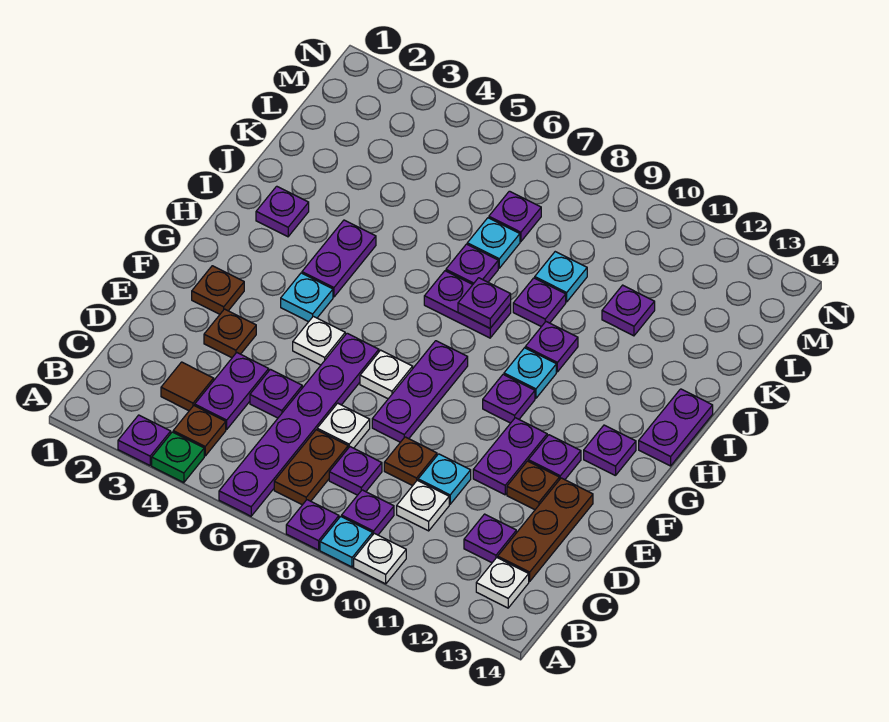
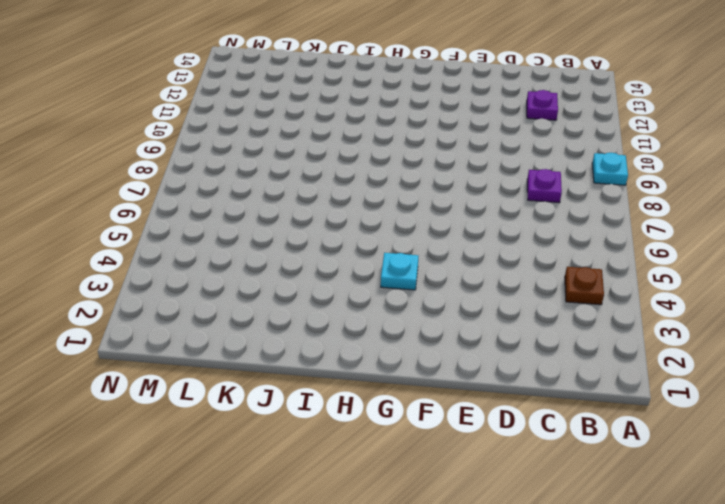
none -> purple plate A3 level 1
none -> green plate A4 level 1
none -> purple plate A6:F6 level 1
none -> purple plate A8 level 1

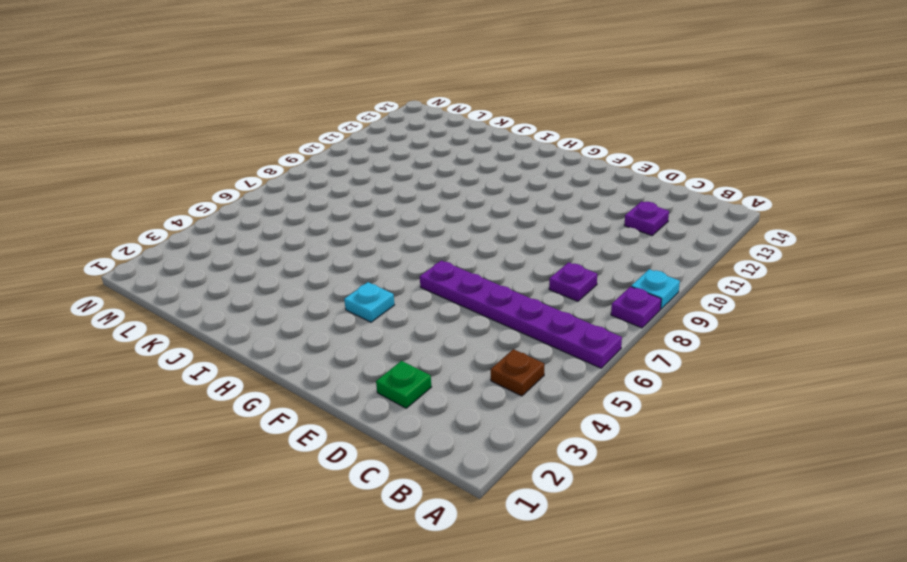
green plate D2 level 1 -> green plate A4 level 1
none -> purple plate A3 level 1
none -> white plate A10 level 1
none -> brown plate B7:C7 level 1
none -> purple plate B9 level 1

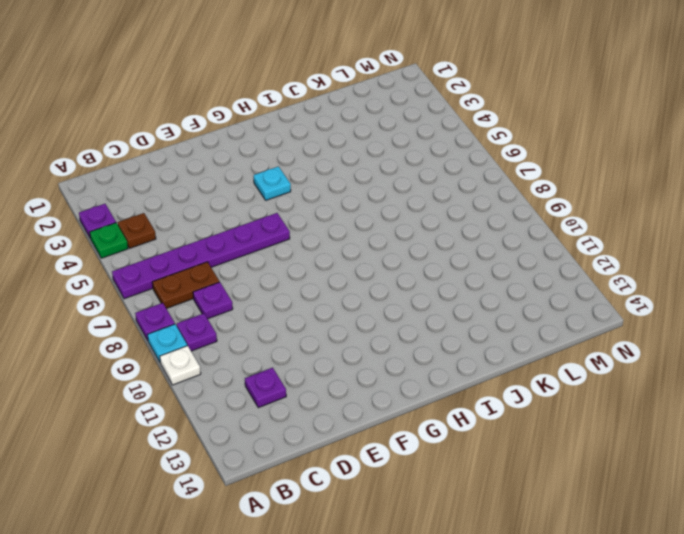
none -> white plate B13 level 1
none -> brown tile C3 level 1
none -> purple plate C4:D4 level 1
none -> white plate C10 level 1

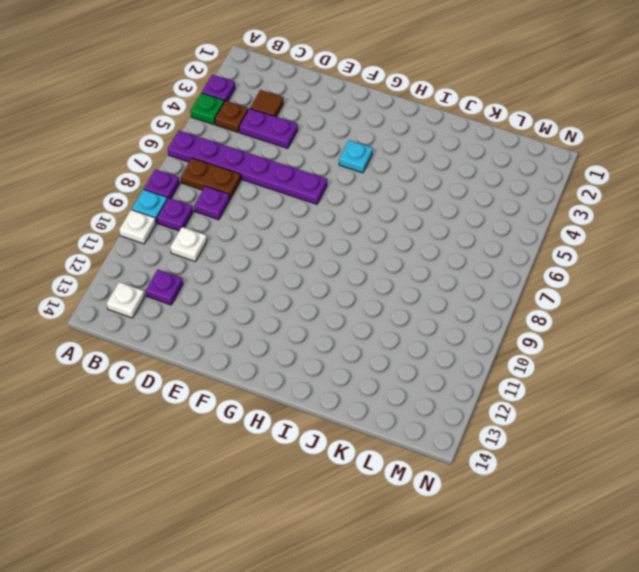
none -> brown plate C13:E13 level 1
none -> purple plate D5 level 1
none -> white plate D7 level 1
none -> brown plate D9 level 1

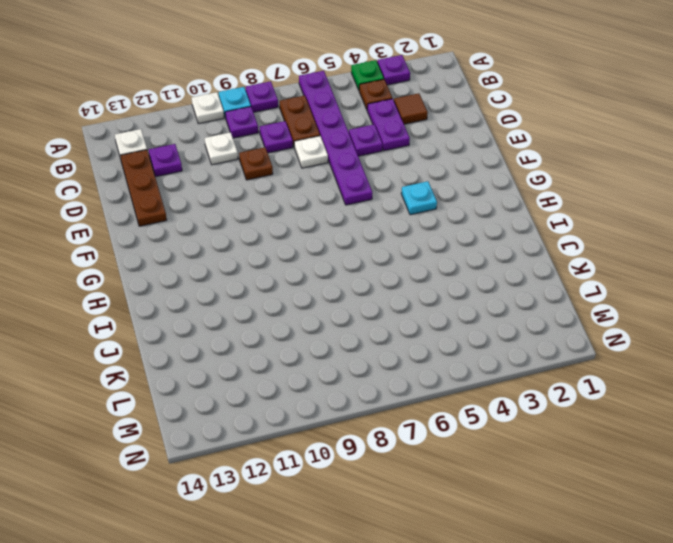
none -> cyan plate D10 level 1
none -> brown plate E3 level 1
none -> purple plate E8:G8 level 1
none -> purple plate E11:F11 level 1

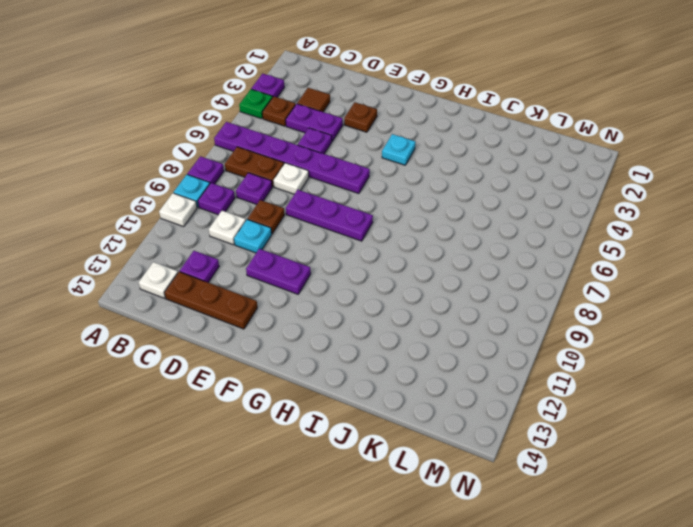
none -> brown plate E12 level 1
none -> brown plate F2 level 1
none -> white plate F5 level 1
none -> white plate F7 level 1

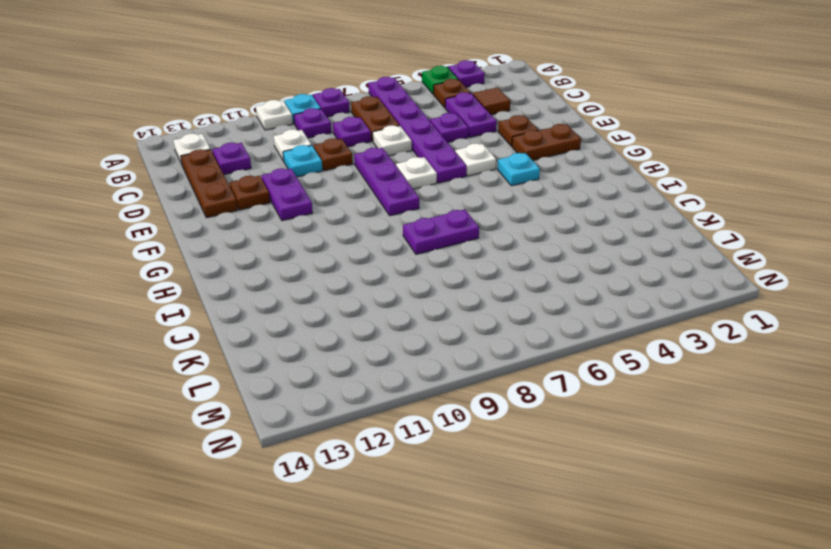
brown plate F2:F3 level 1 -> brown plate F2 level 1
none -> purple plate F12 level 1
none -> purple plate G10 level 1
none -> purple plate G13 level 1
none -> purple plate H4:I4 level 1

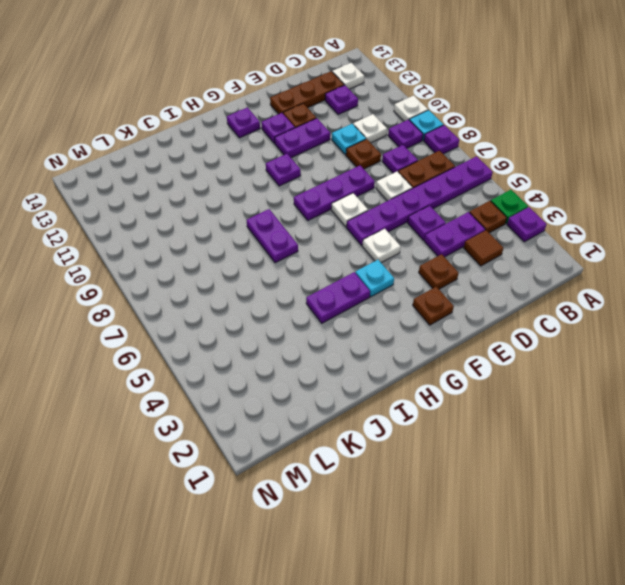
none -> cyan plate H10 level 1
none -> purple plate H14:I14 level 1
none -> purple plate I2 level 1
none -> purple plate I10 level 1

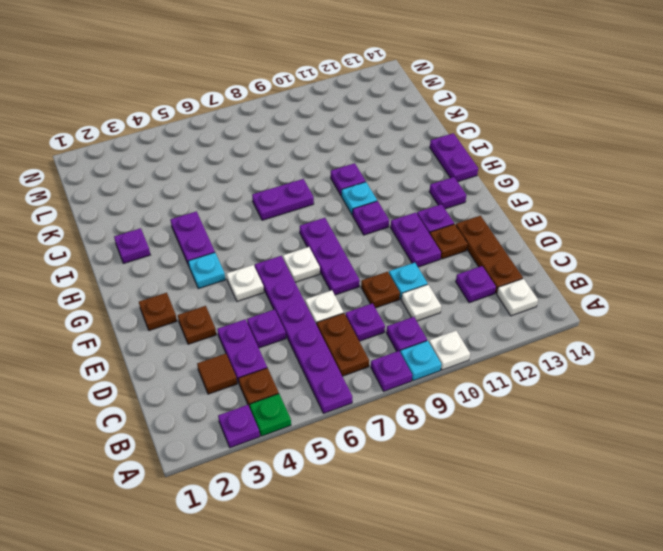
none -> purple plate J7 level 1
none -> purple plate J9 level 1
none -> cyan plate K7 level 1
none -> cyan plate K9 level 1

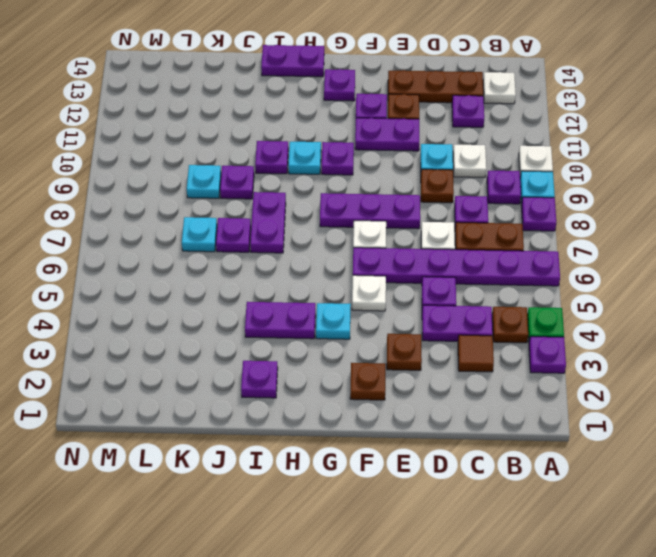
none -> purple plate K11 level 1
none -> purple plate L7 level 1
none -> purple plate I8 level 2

